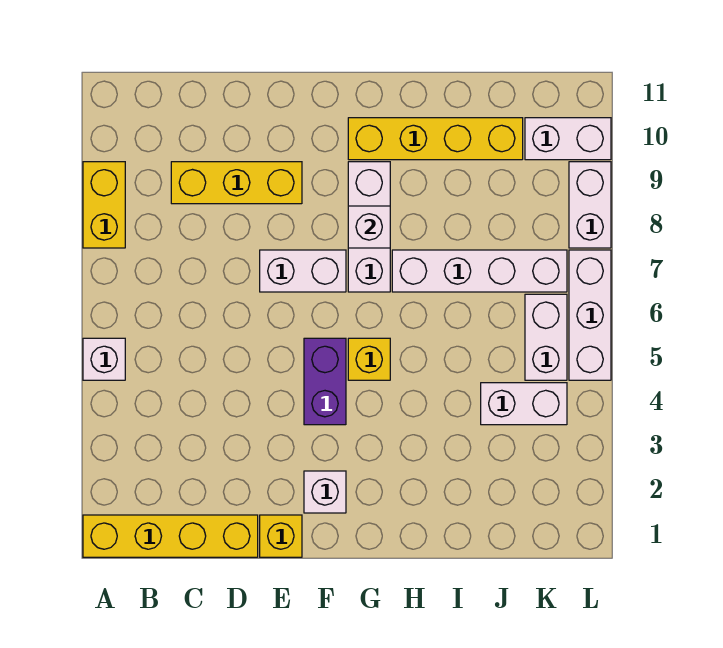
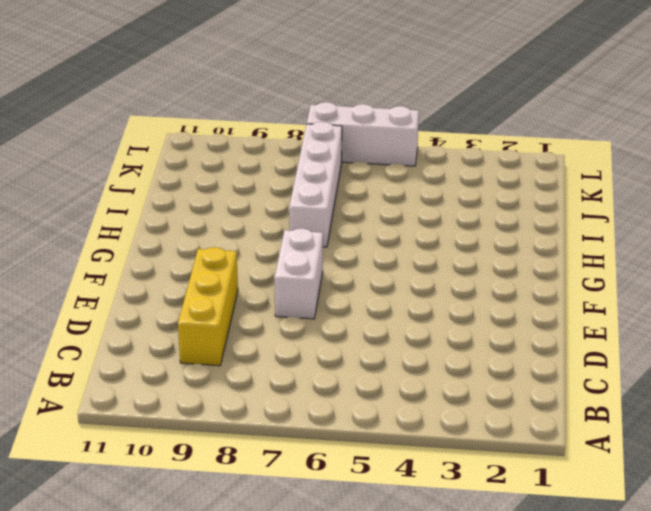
none -> yellow brick A1:D1 level 1
none -> white brick A5 level 1
none -> yellow brick A8:A9 level 1

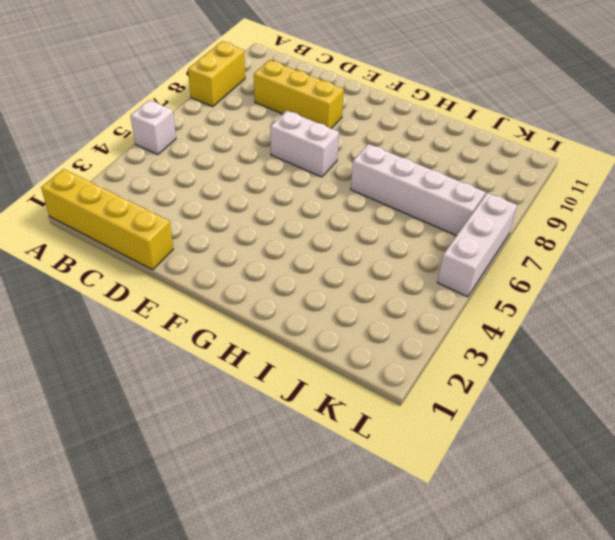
none -> yellow brick E1 level 1
none -> white brick F2 level 1
none -> purple brick F4:F5 level 1

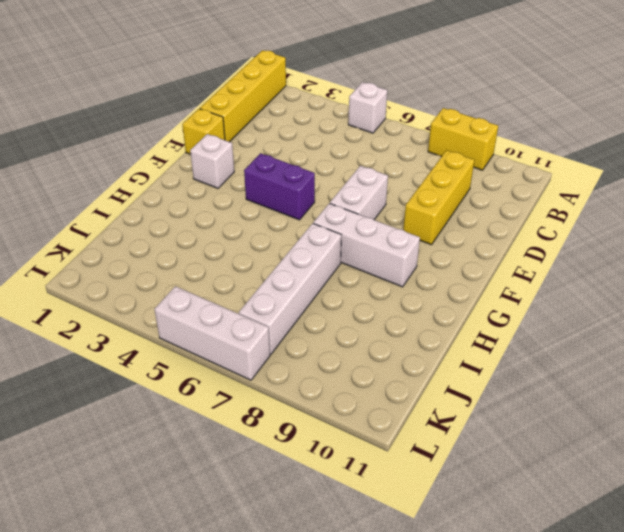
none -> yellow brick G5 level 1
none -> yellow brick G10:J10 level 1
none -> white brick J4:K4 level 1

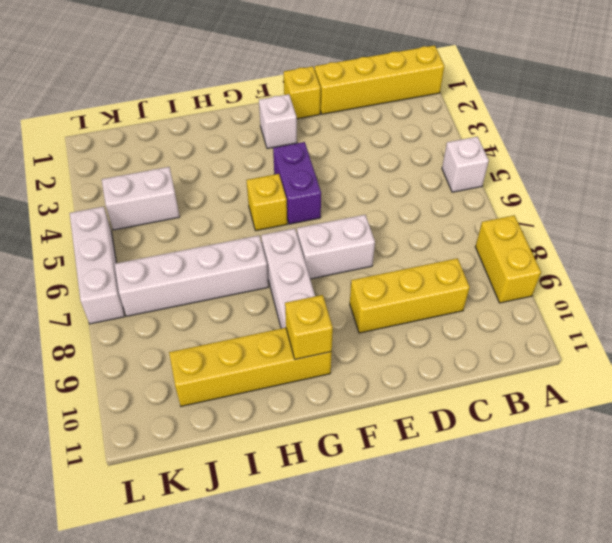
yellow brick G10 level 2 -> none
none -> white brick K5:K6 level 1
none -> white brick K10:L10 level 1
none -> white brick L8:L9 level 1

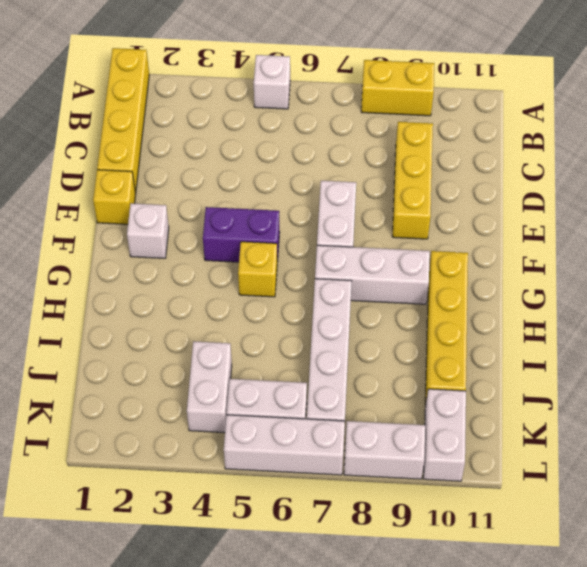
none -> white brick G8 level 2

